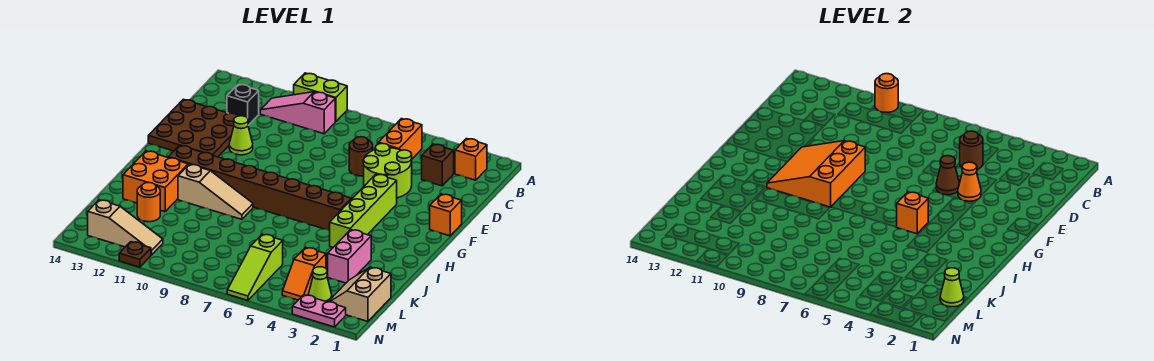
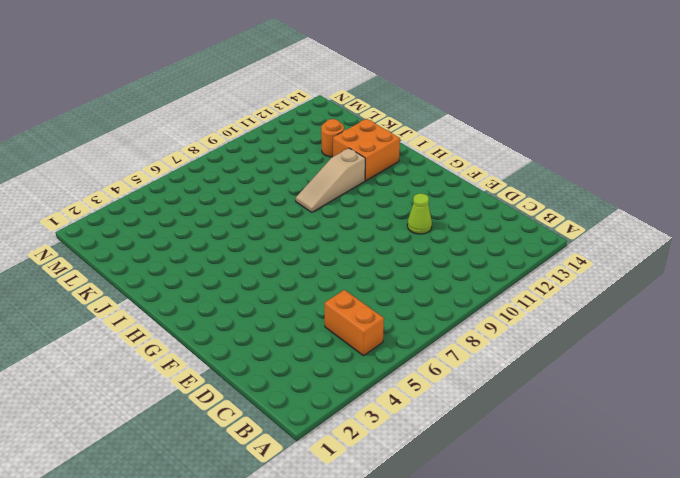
none -> lime brick A9:A10 level 1
none -> orange brick B2 level 1
none -> pink slope B9:B11 level 1 top 9
none -> brown brick C3 level 1

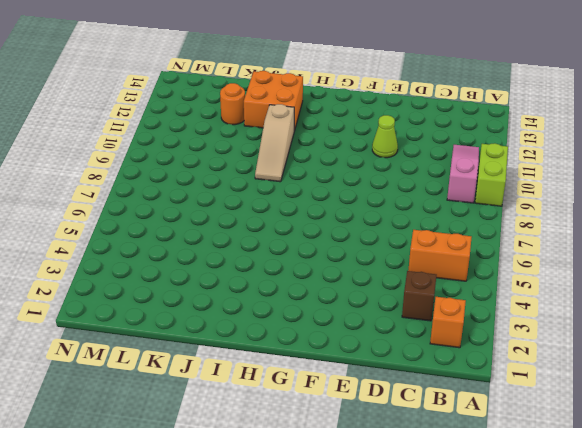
none -> black brick C12 level 1
none -> lime round brick D4:E5 level 1
none -> brown round brick D6 level 1
none -> brown plate D12:F14 level 1

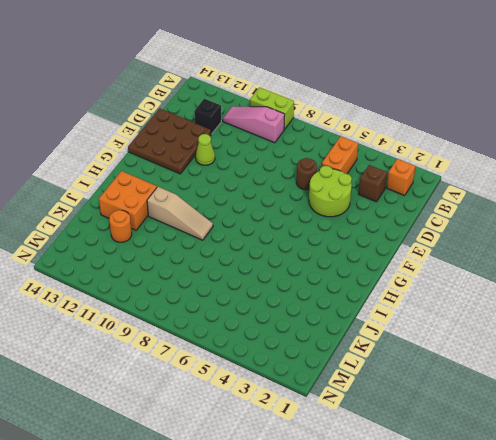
none -> orange brick F1 level 1
none -> lime brick F4:I4 level 1
none -> brown brick H5:H12 level 1
none -> pink brick J3:K3 level 1

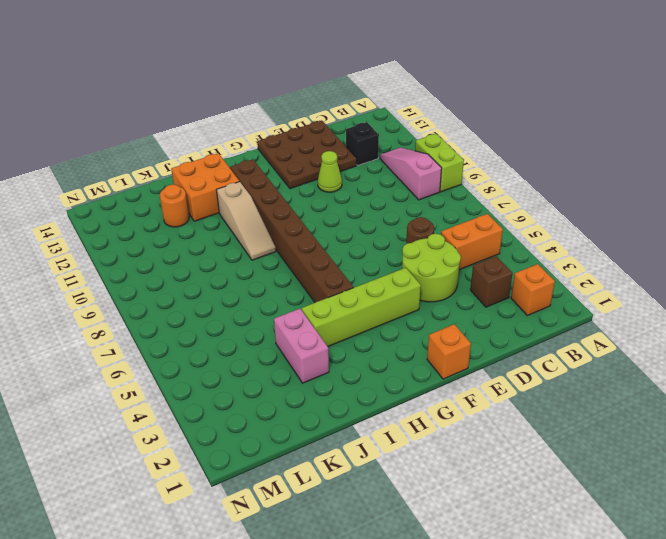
pink brick J3:J4 level 1 -> pink brick J3:K3 level 1
none -> tan slope L1:M2 level 1 top 1
none -> orange slope L4:M4 level 1 top L
none -> lime slope L6:N6 level 1 top L
none -> lime cone M3 level 1

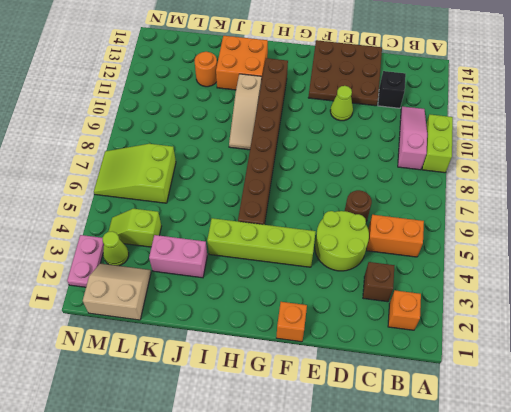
lime slope L4:M4 level 1 top L -> orange slope L4:M4 level 1 top L
lime slope L6:N7 level 1 top L -> lime slope L6:N6 level 1 top L
none -> tan slope M11:M13 level 1 top 13
none -> brown plate N11 level 1
none -> orange round brick A10 level 2
none -> brown round brick C5 level 2

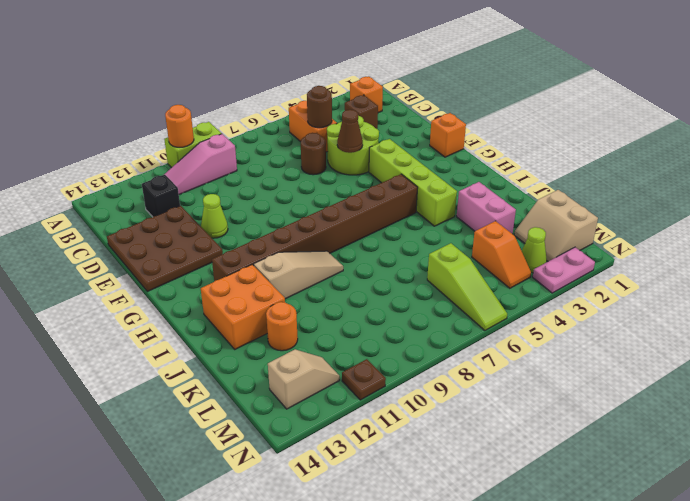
tan slope M12:M13 level 1 top 13 -> tan slope M11:M13 level 1 top 13
none -> orange cone E4 level 2
none -> orange slope F9:H11 level 2 top 9
none -> orange brick H5 level 2
none -> lime cone L1 level 2

